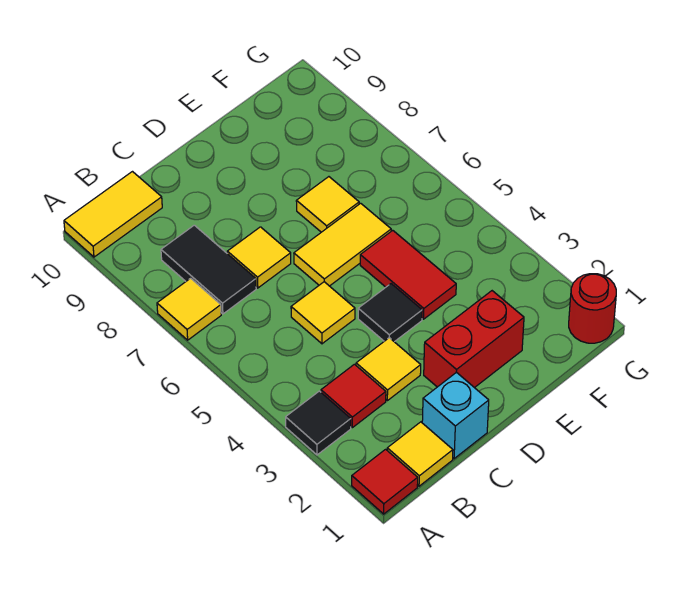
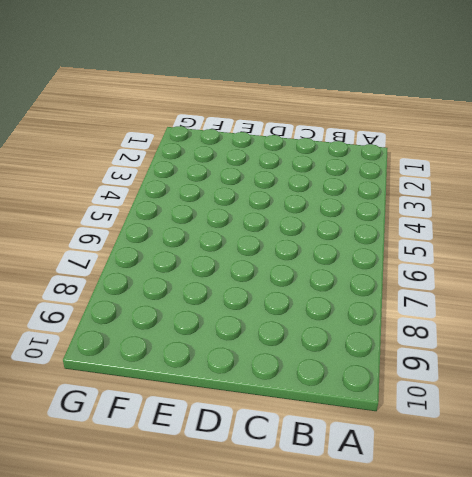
none -> red tile A1 level 1
none -> black tile A3 level 1
none -> yellow tile A7 level 1

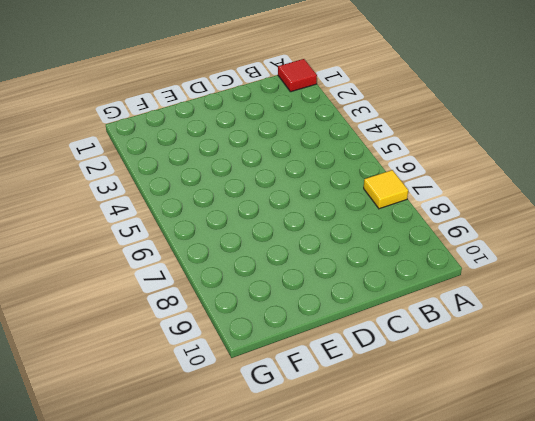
none -> black tile A3 level 1
none -> yellow tile A10:B10 level 1
none -> yellow tile B1 level 1

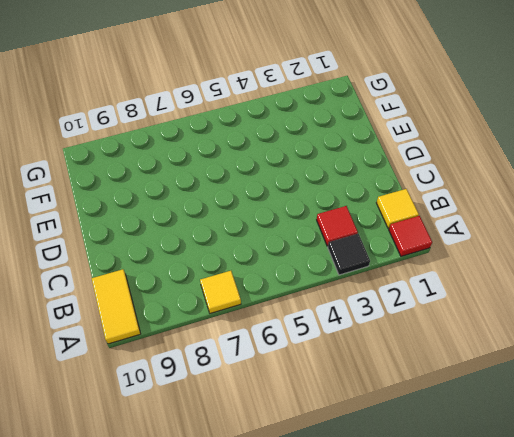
none -> black tile B7:B8 level 1
none -> cyan brick C1 level 1
none -> yellow tile C3 level 1

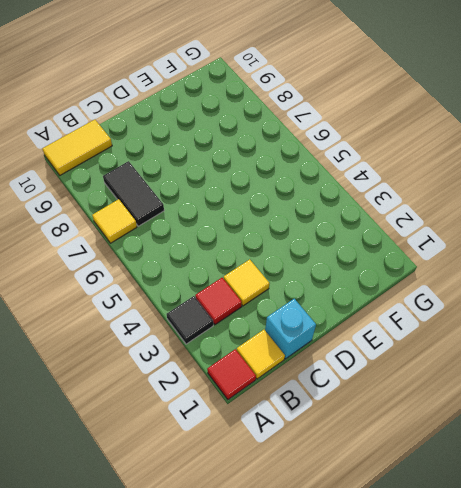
none -> yellow tile C5 level 1
none -> yellow tile C7 level 1
none -> red brick D2:E2 level 1

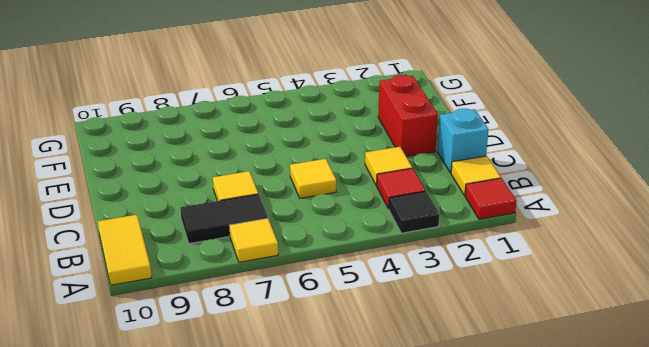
none -> black tile D4 level 1
none -> yellow tile D6:E6 level 1
none -> red tile E4:E5 level 1

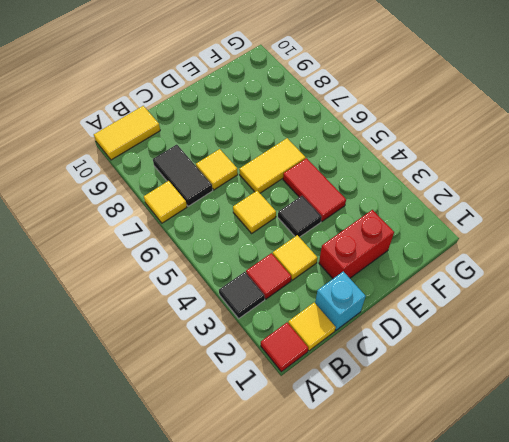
none -> yellow tile E7 level 1
none -> red round brick G1 level 1

